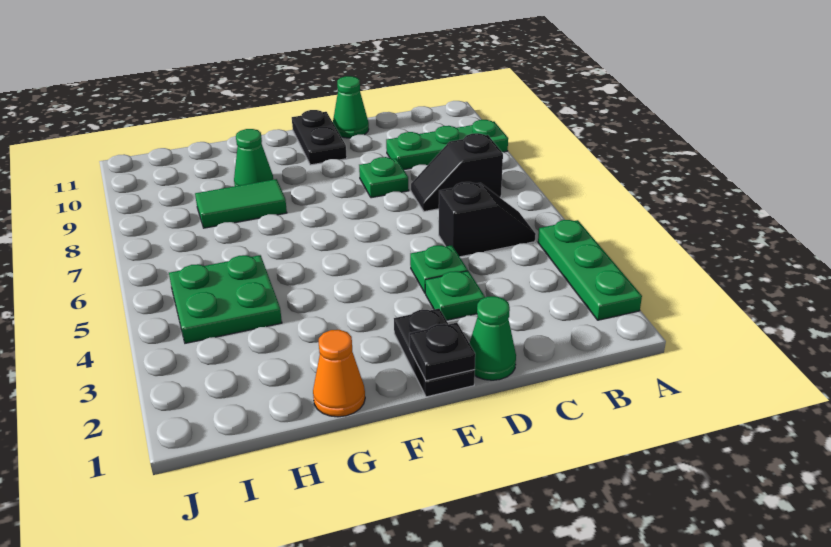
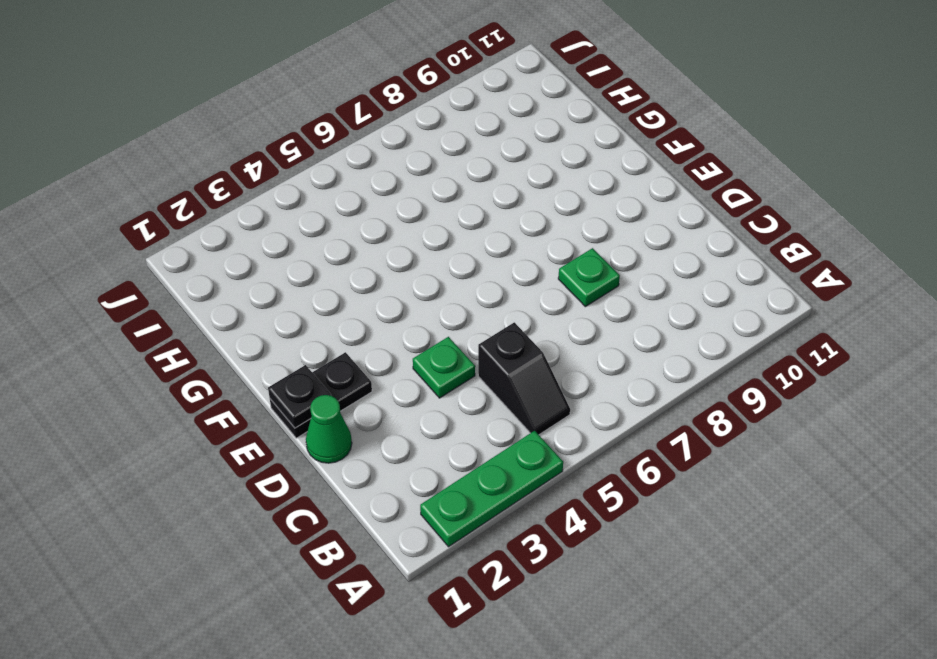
none -> green plate A9:C9 level 1
none -> black slope B7:C7 level 1 top B
none -> green plate D3 level 1

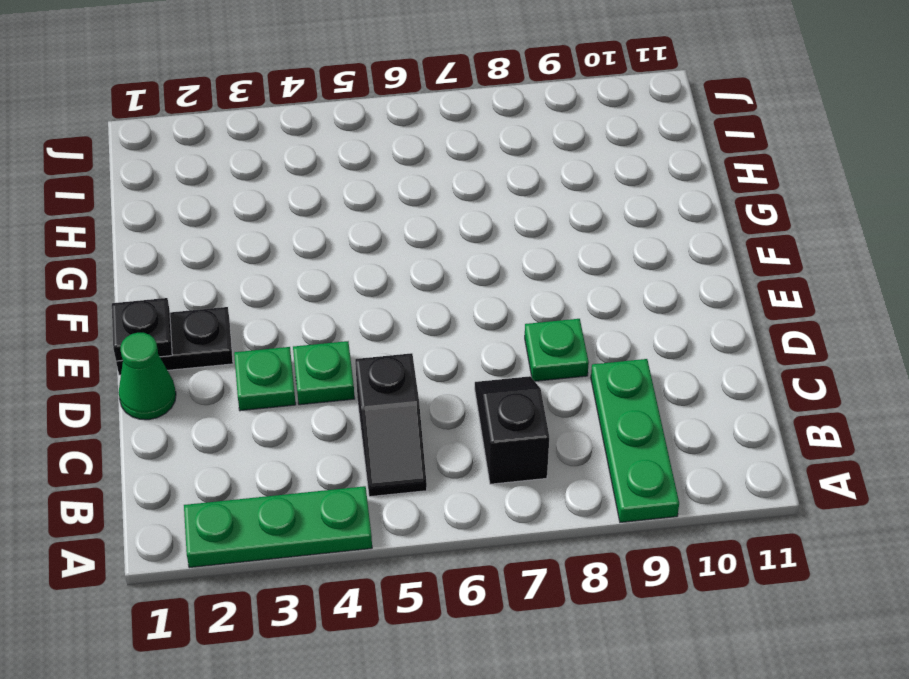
none -> green cone D11 level 1
none -> black plate E10:E11 level 1
none -> orange cone G1 level 1

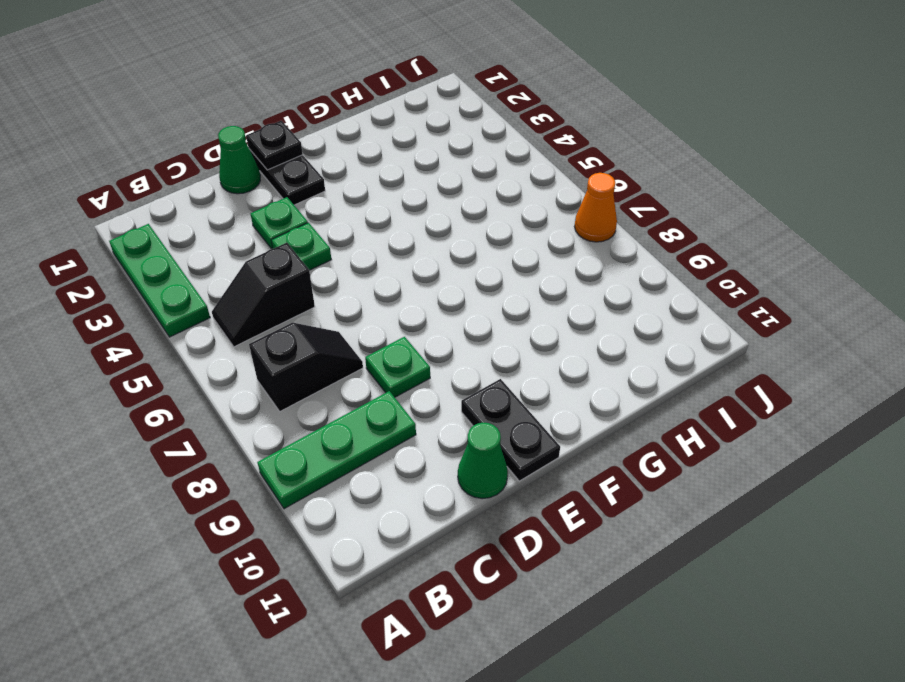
orange cone J7 level 1 -> orange cone G1 level 1
none -> green tile G8:H8 level 1
none -> green cone G9 level 1
none -> green plate H4:I5 level 1

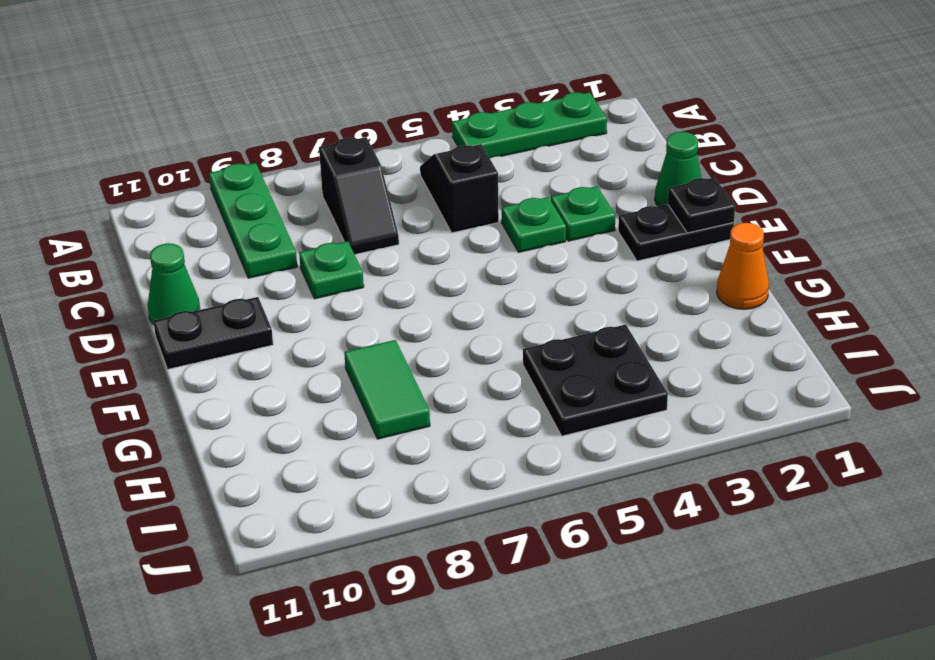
black plate H4:I5 level 1 -> green plate H4:I5 level 1
none -> green cone G9 level 1

